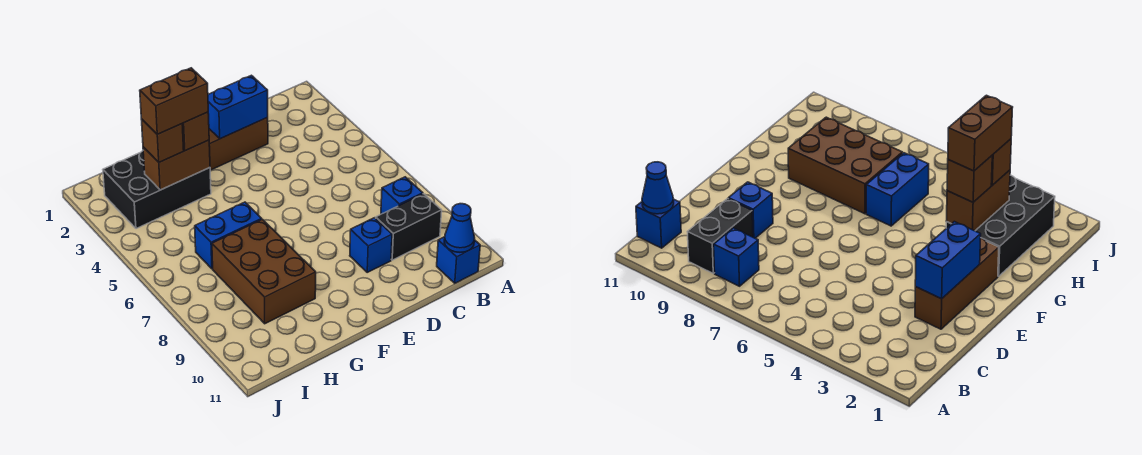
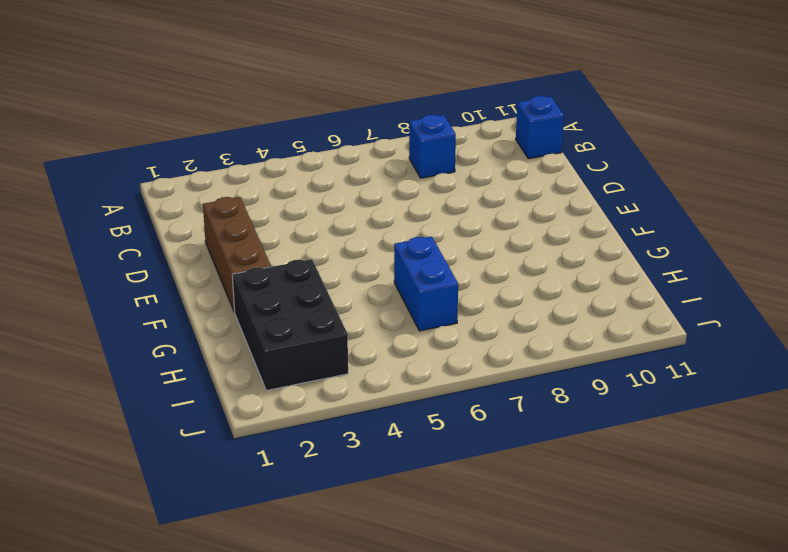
none -> black brick B9:C9 level 1
none -> blue brick D9 level 1
none -> brown brick G7:H9 level 1

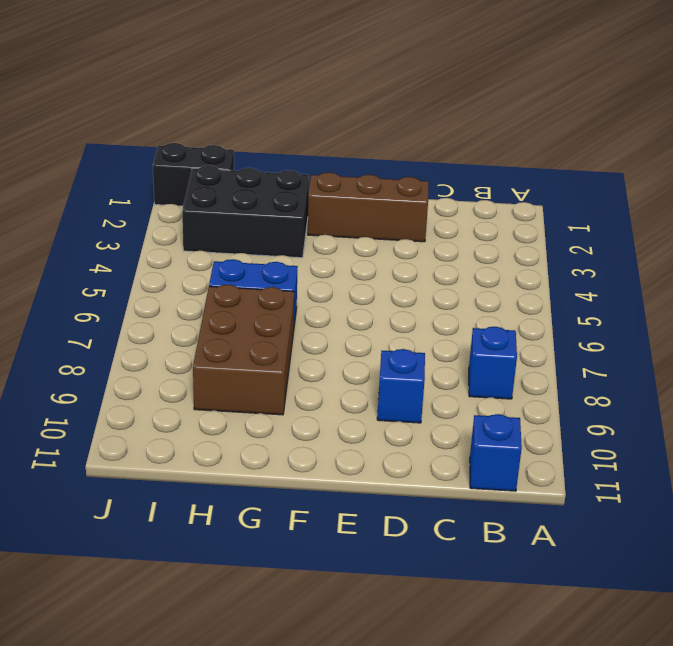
black brick I1:J1 level 1 -> black brick B9:C9 level 1
none -> blue cone B11 level 2
none -> blue brick D2:E2 level 2
none -> brown brick G3:H3 level 2

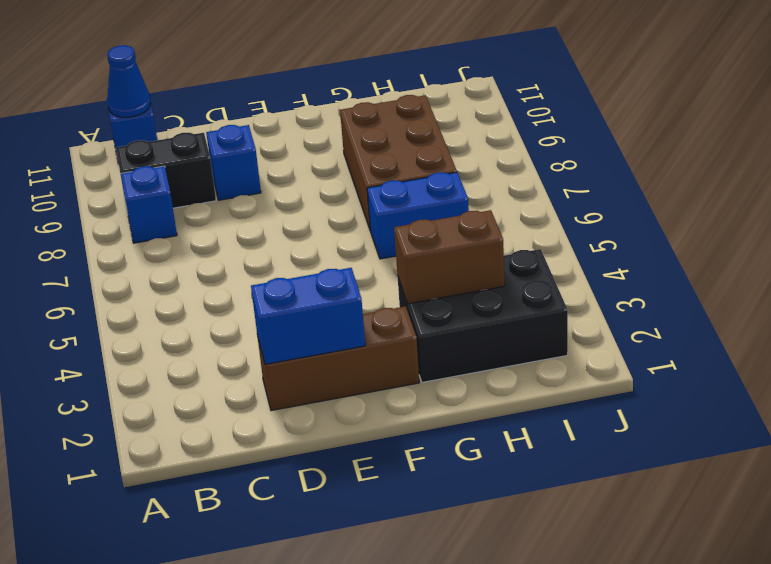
none -> brown brick G3 level 3
none -> brown brick H3 level 3
none -> brown brick G3:H3 level 4

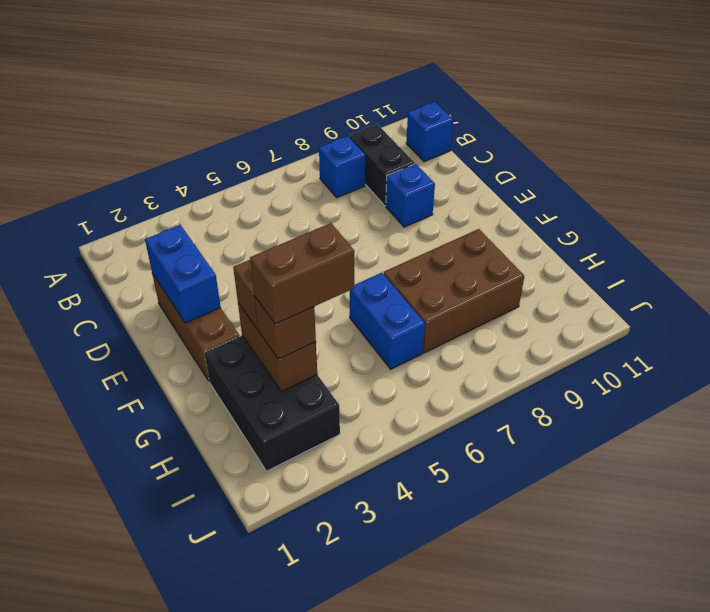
brown brick H3:H4 level 4 -> brown brick G3:H3 level 4
none -> blue cone B11 level 2

